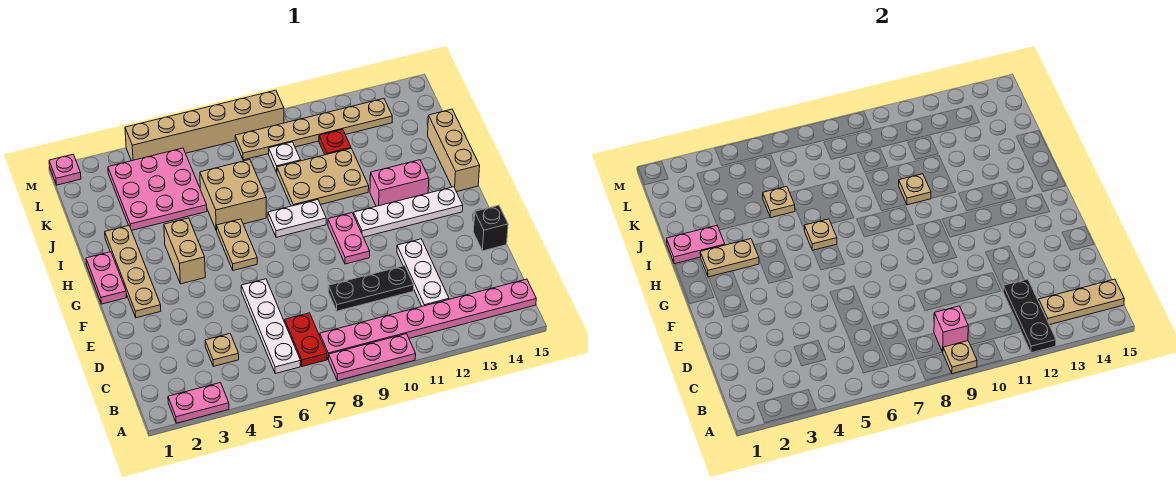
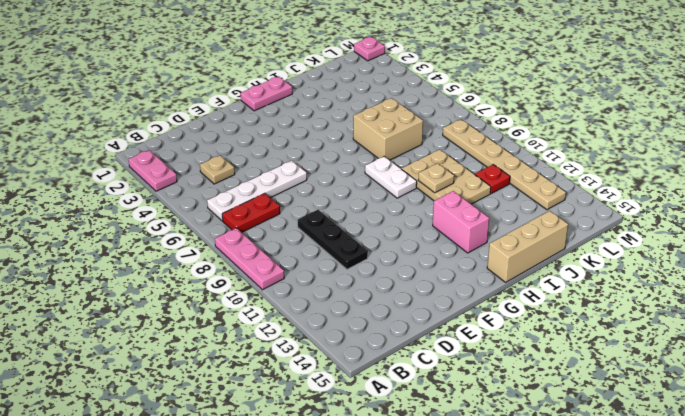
none -> pink plate B8:B15 level 1
none -> white plate C12:E12 level 1
none -> black brick E15 level 1
none -> tan plate F2:I2 level 1

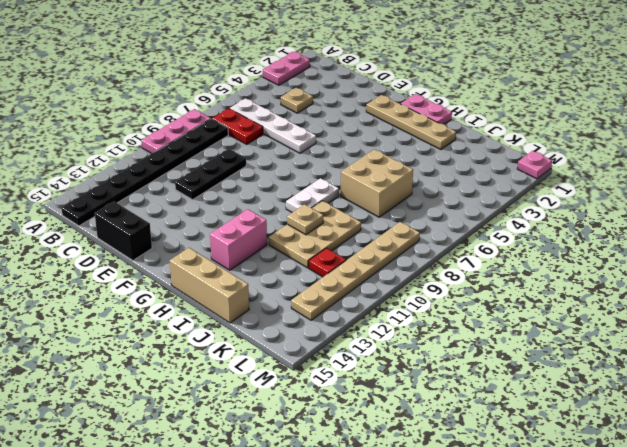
black plate B8:B15 level 1 -> pink plate B8:B15 level 1
black brick D15:E15 level 1 -> black brick E15 level 1
none -> white plate C12:E12 level 1
none -> pink plate F10:G10 level 1
none -> tan brick G4:H4 level 1
none -> tan plate G6:H6 level 1

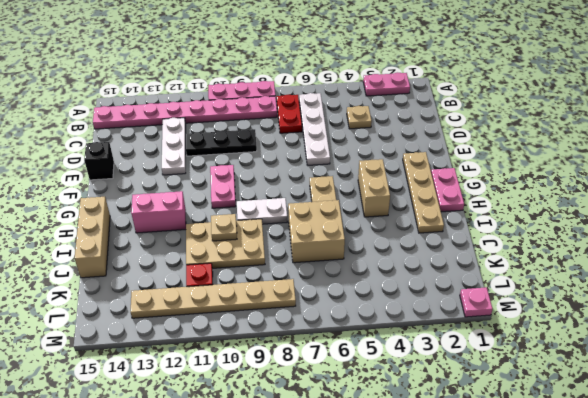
none -> white plate G11:G14 level 1
none -> pink plate J3:L5 level 1
none -> white plate K9 level 1
none -> tan brick M4:M9 level 1

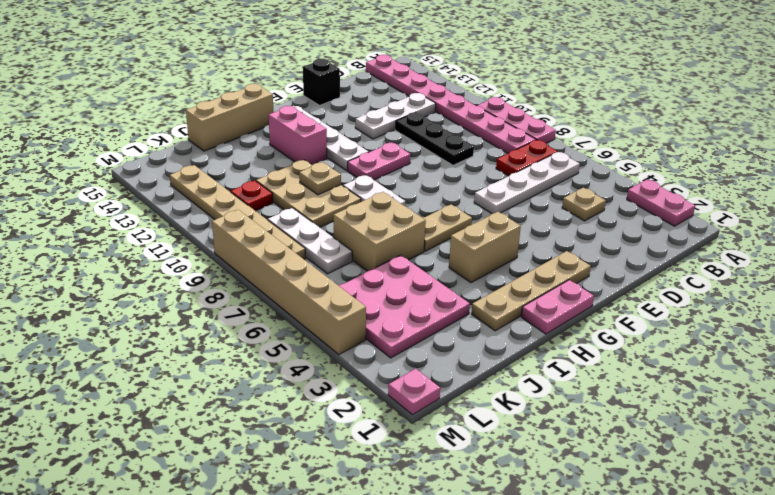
white plate K7:K9 level 1 -> white plate K9 level 1
none -> tan plate A9 level 2
none -> black plate A12:C12 level 2
none -> pink brick B9 level 2
none -> tan plate B13:B15 level 2

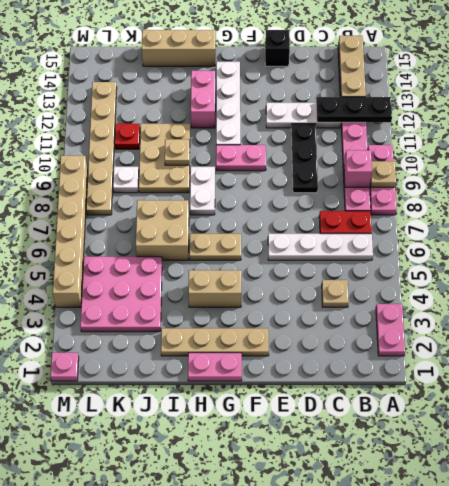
none -> tan plate H2:H3 level 2
none -> tan plate H6 level 2
none -> pink plate I1:I2 level 2
none -> tan plate J5 level 2

